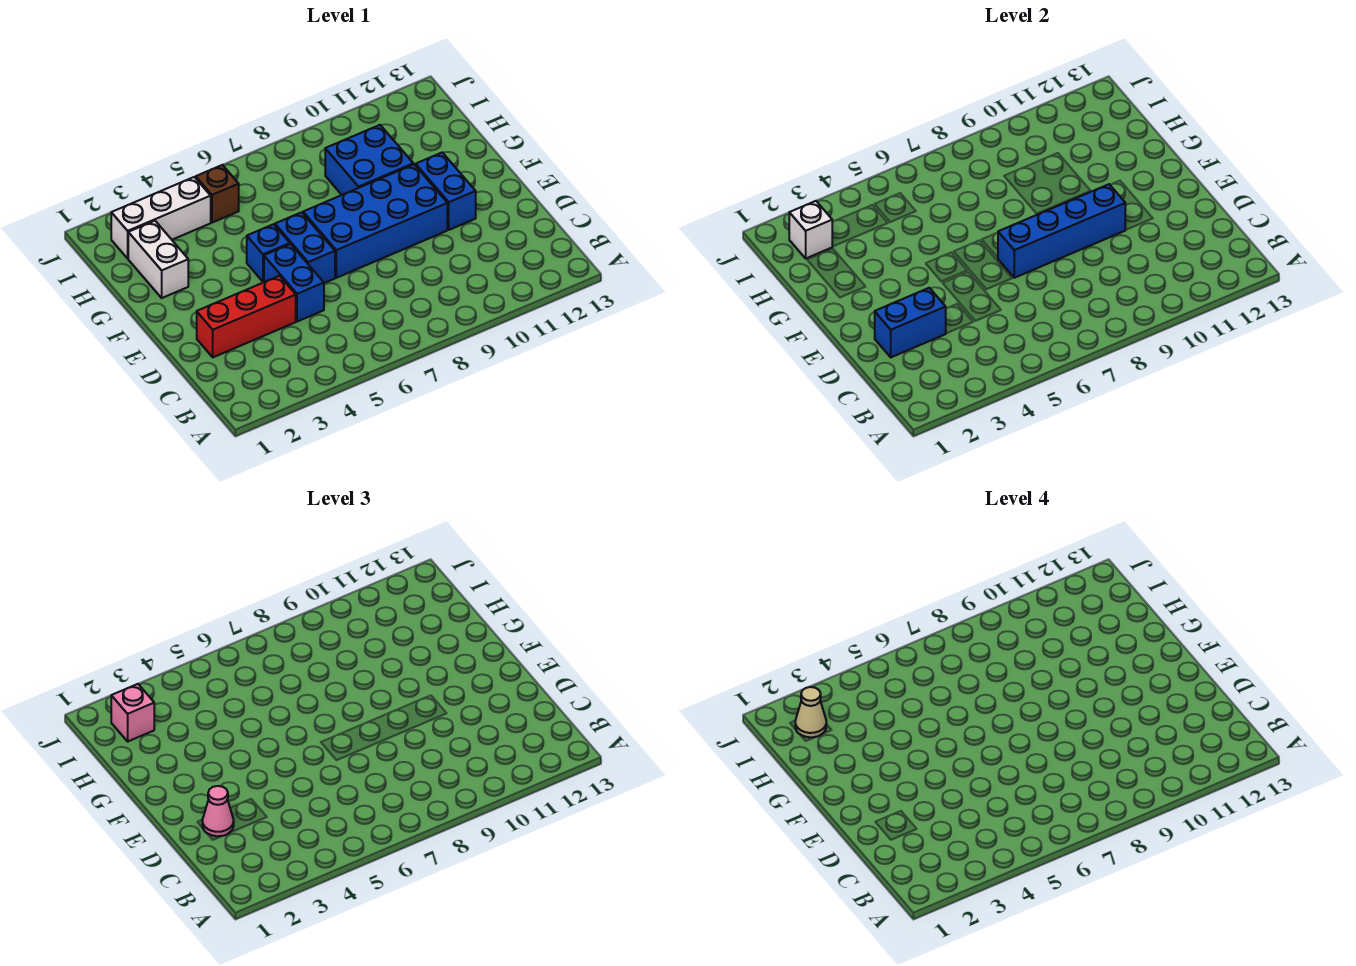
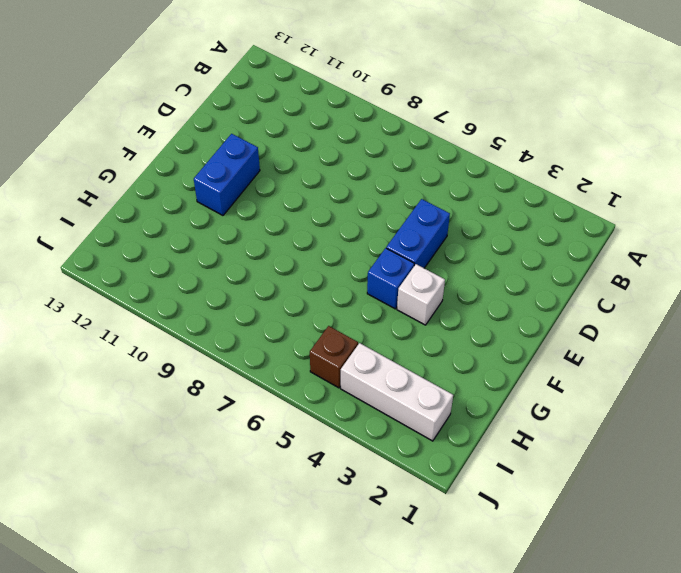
white brick F4 level 1 -> white brick I2 level 2
none -> red brick D2:D4 level 1
none -> blue brick E6:F6 level 1
none -> blue brick E7:F10 level 1

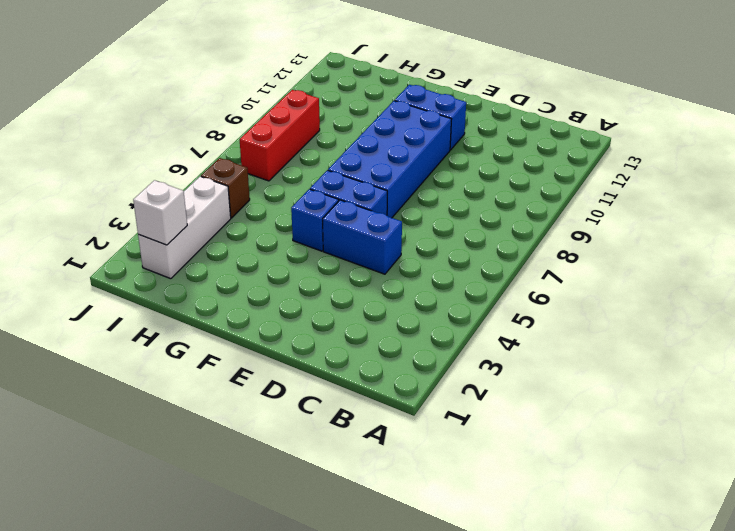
red brick I7:I9 level 1 -> red brick D2:D4 level 1
none -> white brick G2:H2 level 1
none -> blue brick G9:H10 level 1
none -> blue brick D2:D3 level 2

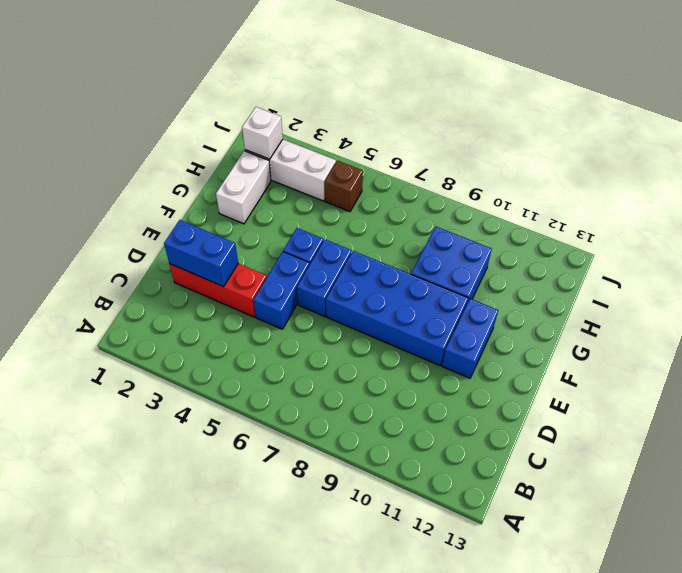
none -> blue brick E7:E10 level 2
none -> pink cone D2 level 3
none -> pink brick I2 level 3

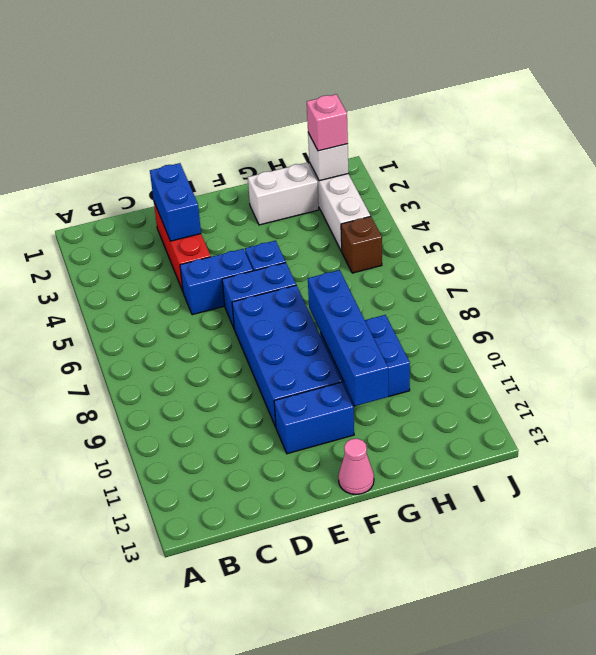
pink cone F13 level 1 -> pink cone D2 level 3
blue brick G8:G11 level 2 -> blue brick E7:E10 level 2
none -> tan cone I2 level 4

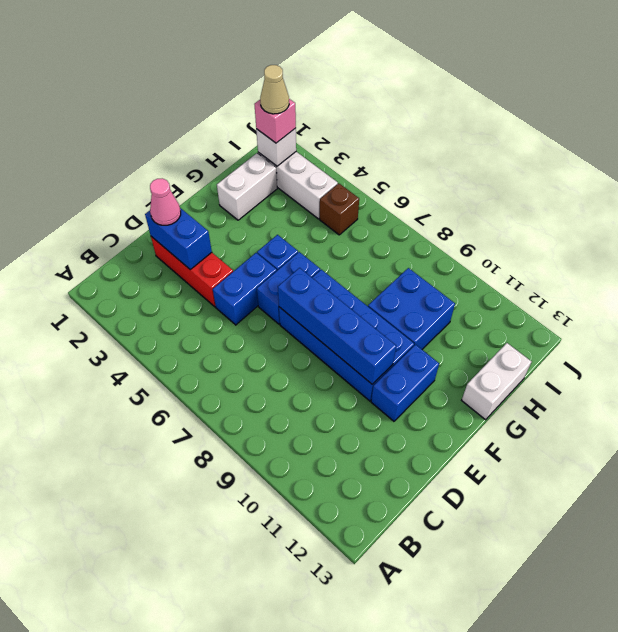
white brick G13:H13 level 1 -> none

